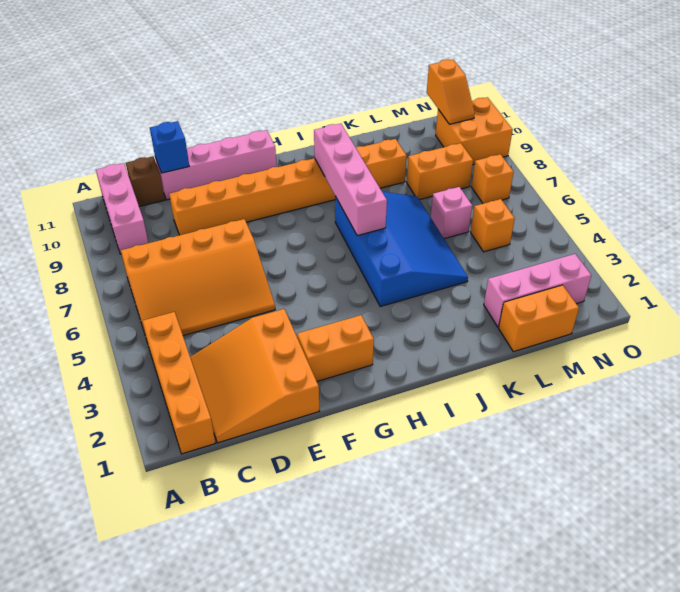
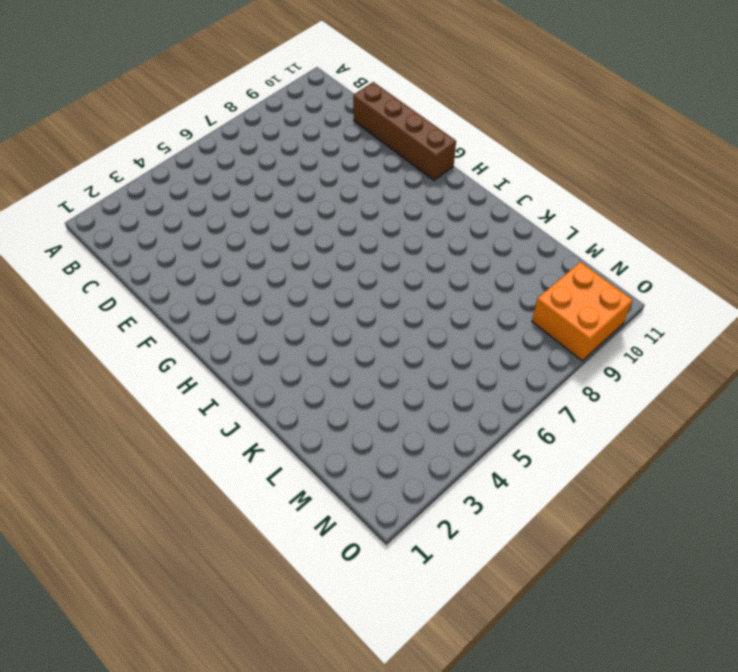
brown brick D11:G11 level 1 -> pink brick D11:G11 level 1
none -> orange brick B1:B4 level 1
none -> orange slope B5:E7 level 1 top 7
none -> pink brick B9:B11 level 1

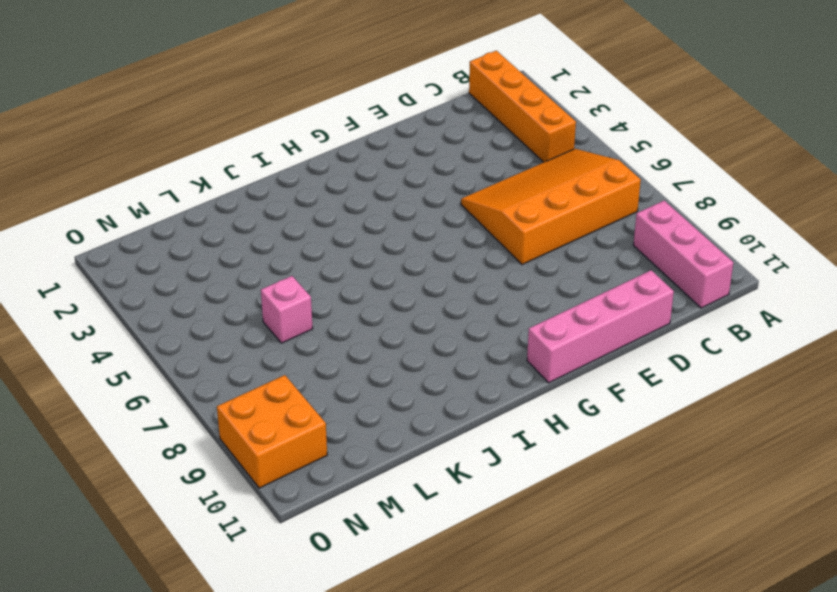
none -> orange slope C1:E3 level 1 top E
none -> brown brick C11 level 1
none -> orange brick D9:K9 level 1

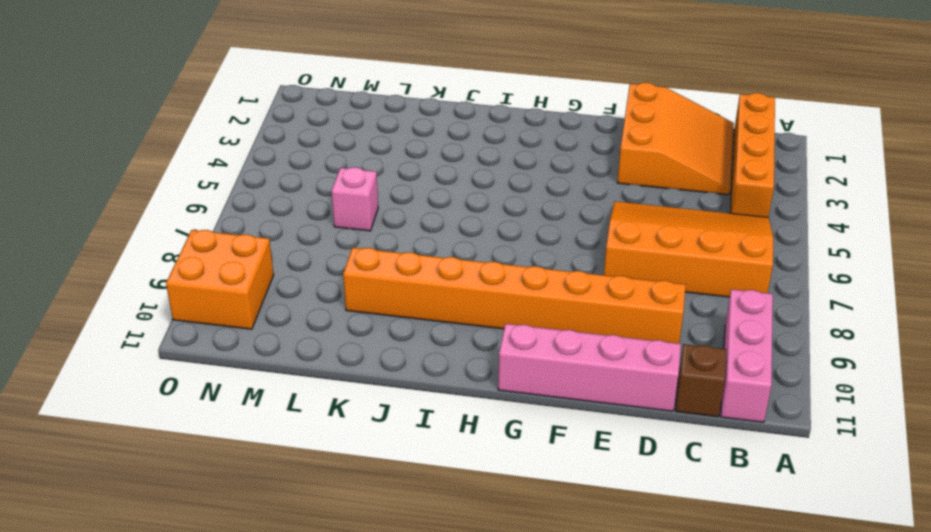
none -> orange brick F2:G2 level 1
none -> blue slope I4:K7 level 1 top I
none -> orange brick L1:M1 level 1

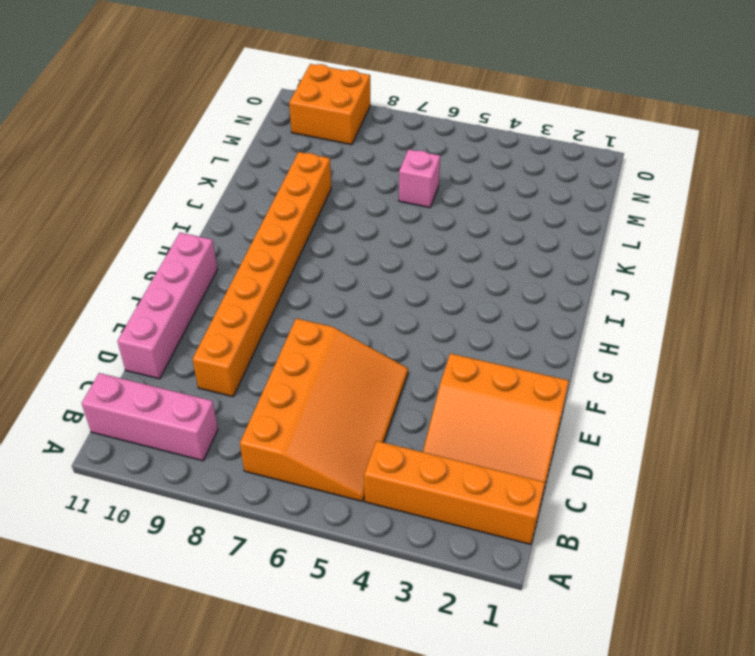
none -> brown brick C11 level 1
none -> orange brick F2:G2 level 1
none -> blue slope I4:K7 level 1 top I

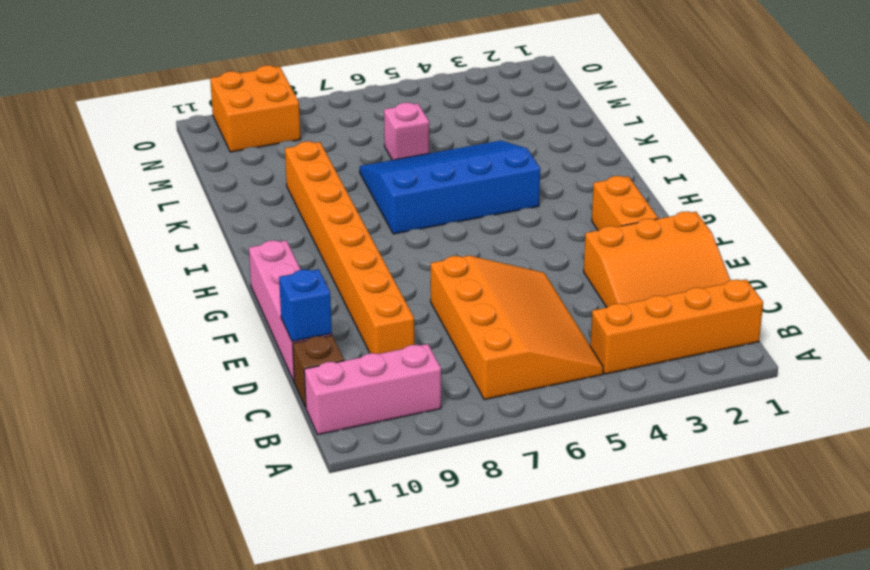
none -> orange brick L1:M1 level 1
none -> pink brick L2:N2 level 1
none -> orange brick L8:M8 level 1

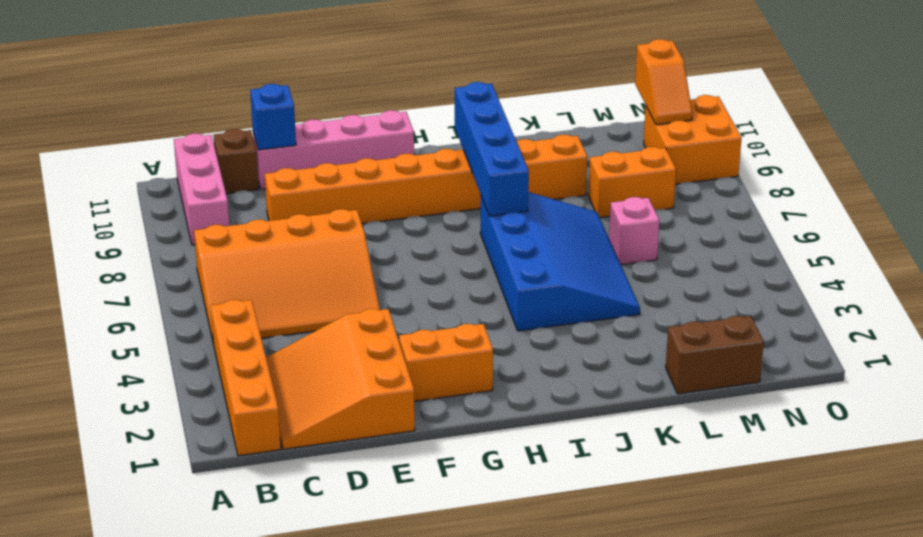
blue brick I7:I10 level 2 -> pink brick I6:I9 level 2
brown brick L1:M1 level 1 -> orange brick L1:M1 level 1
none -> pink brick L2:N2 level 1
none -> orange brick M5 level 1
none -> orange brick N7 level 1

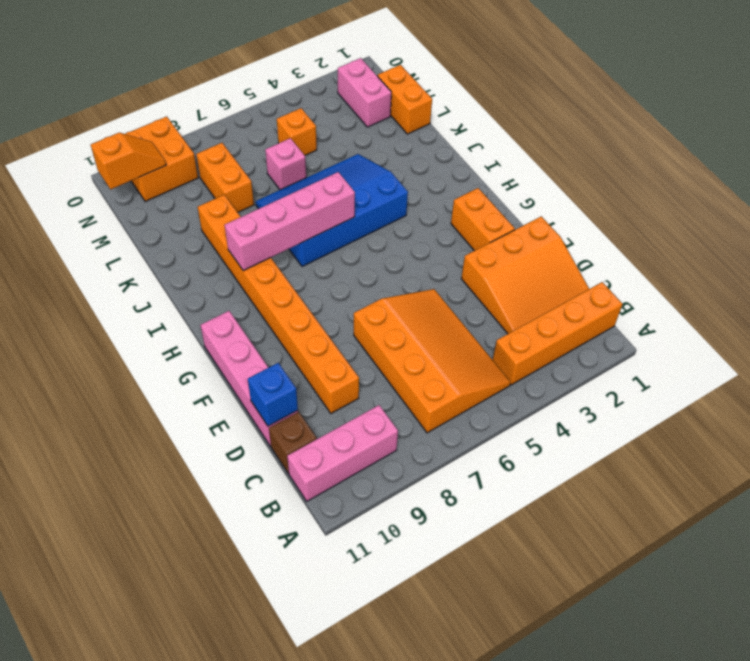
pink brick M2:N2 level 1 -> pink brick L2:N2 level 1
none -> orange brick N7 level 1

